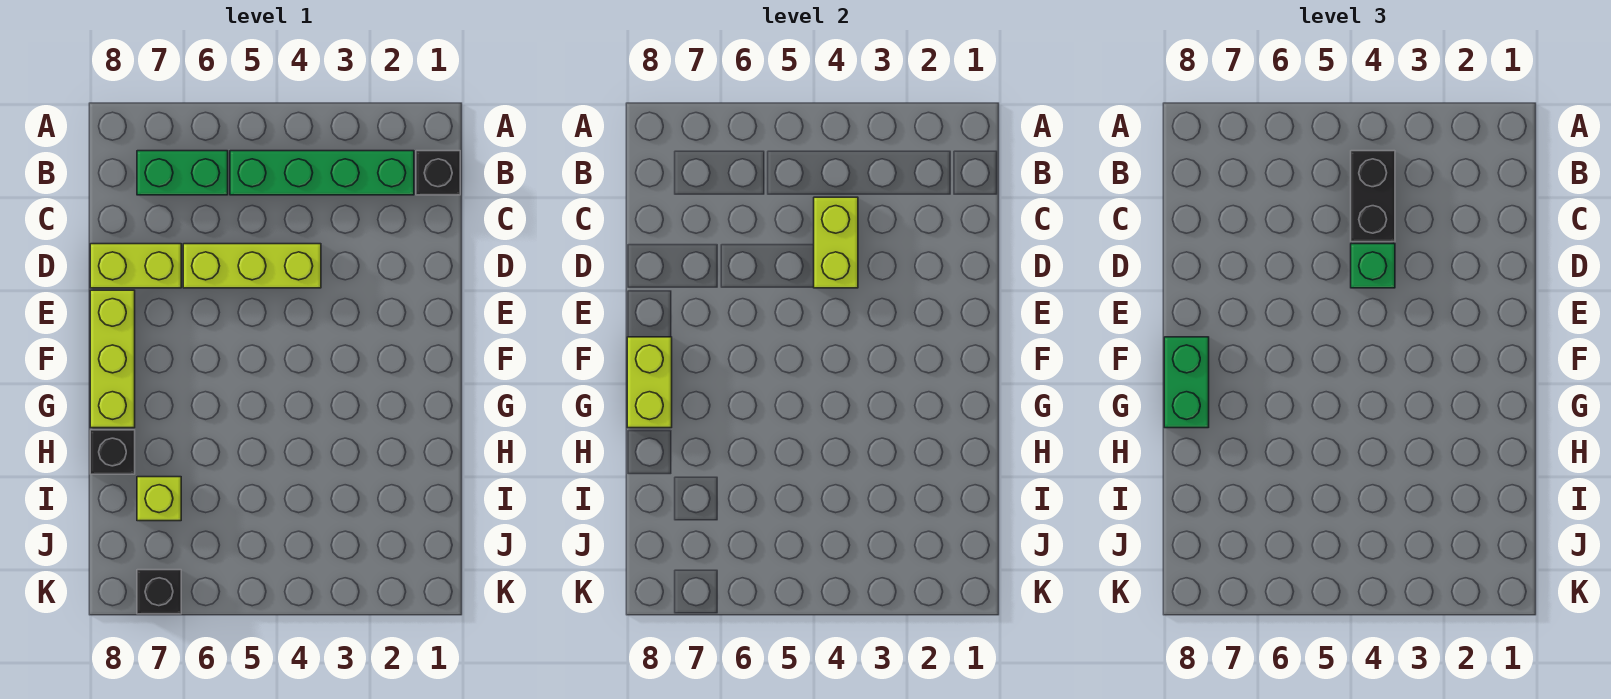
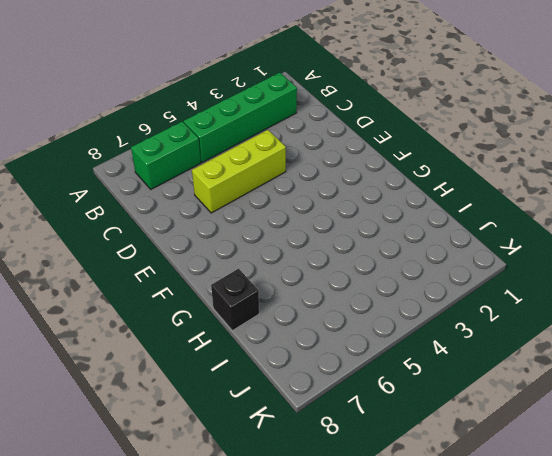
none -> black brick B1 level 1
none -> lime brick D7:D8 level 1
none -> lime brick E8:G8 level 1

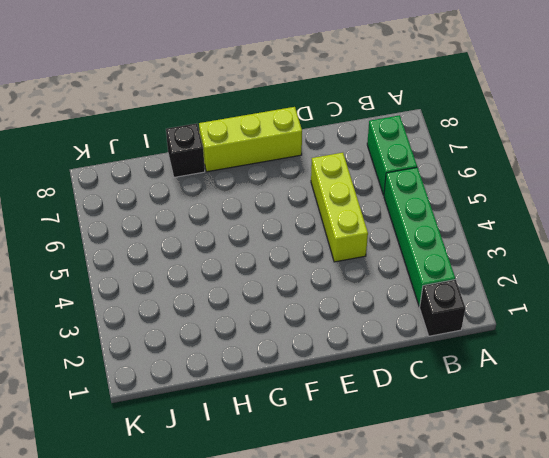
none -> lime brick D7:D8 level 1
none -> lime brick I7 level 1
none -> black brick K7 level 1

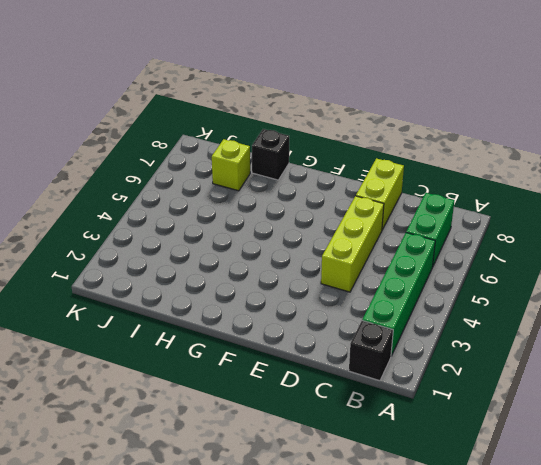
none -> lime brick E8:G8 level 1
none -> black brick K7 level 1
none -> lime brick C4:D4 level 2

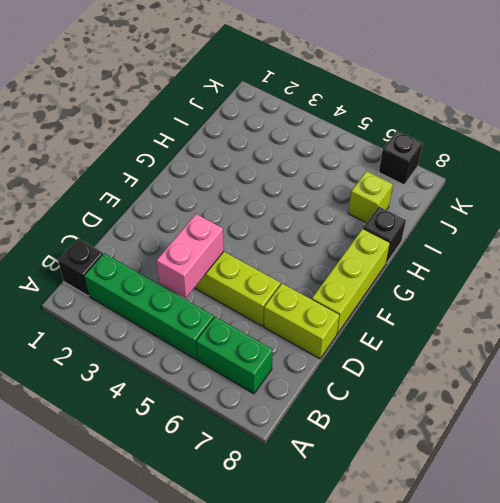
pink brick C4:D4 level 2 -> lime brick C4:D4 level 2
none -> lime brick F8:G8 level 2
none -> black brick B4:C4 level 3
none -> green brick D4 level 3

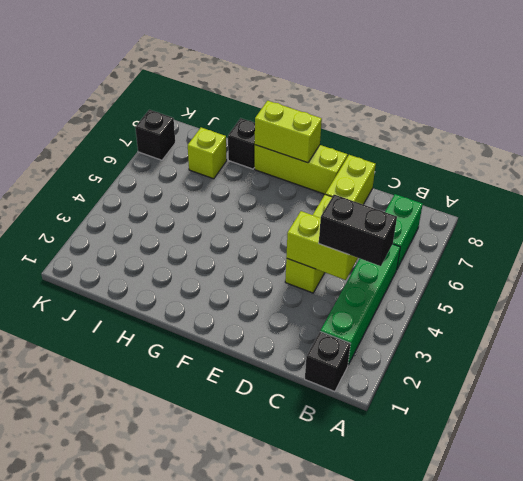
none -> green brick D4 level 3
none -> green brick F8:G8 level 3

